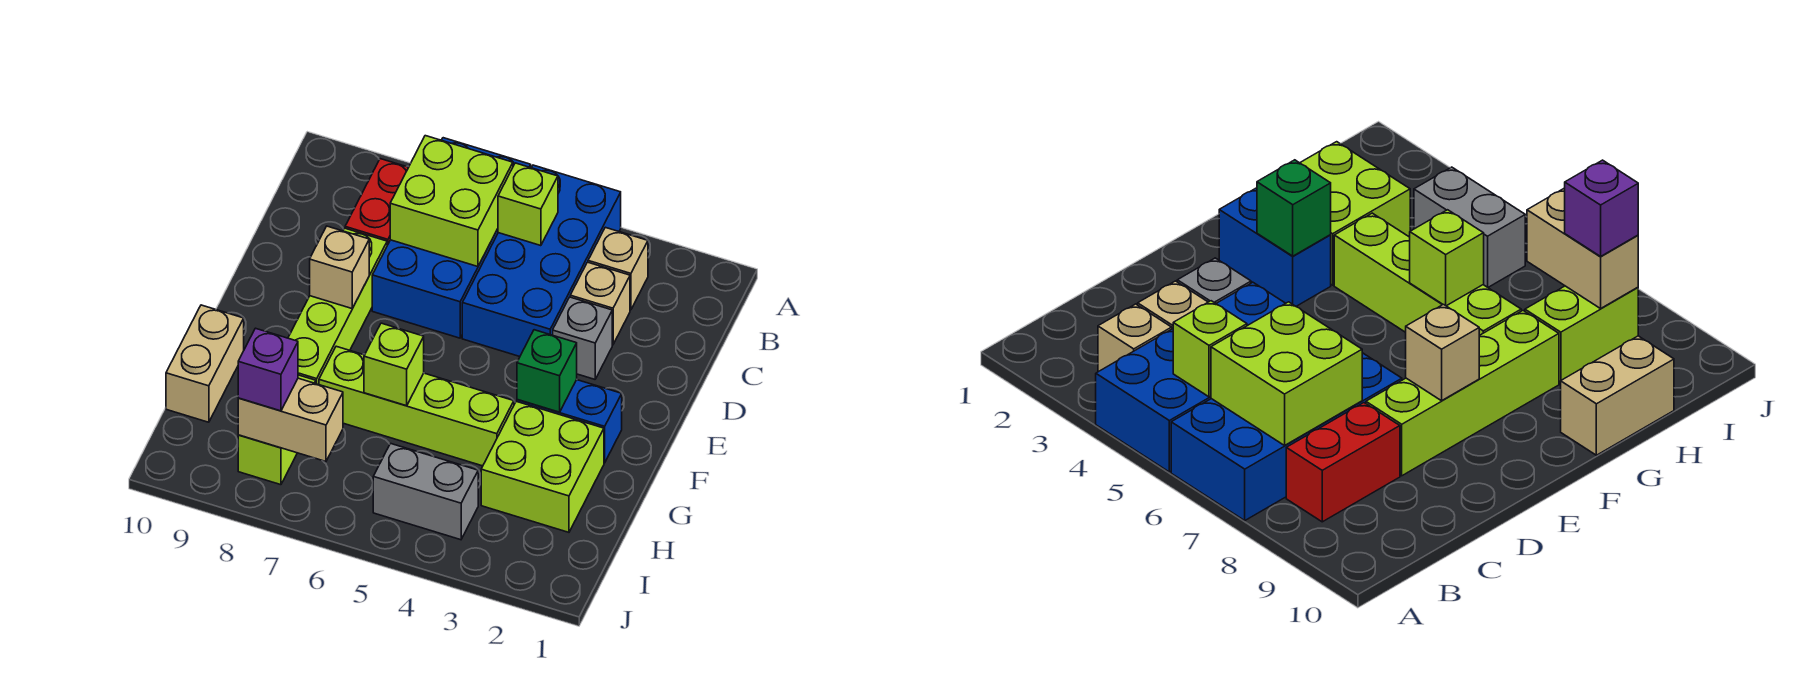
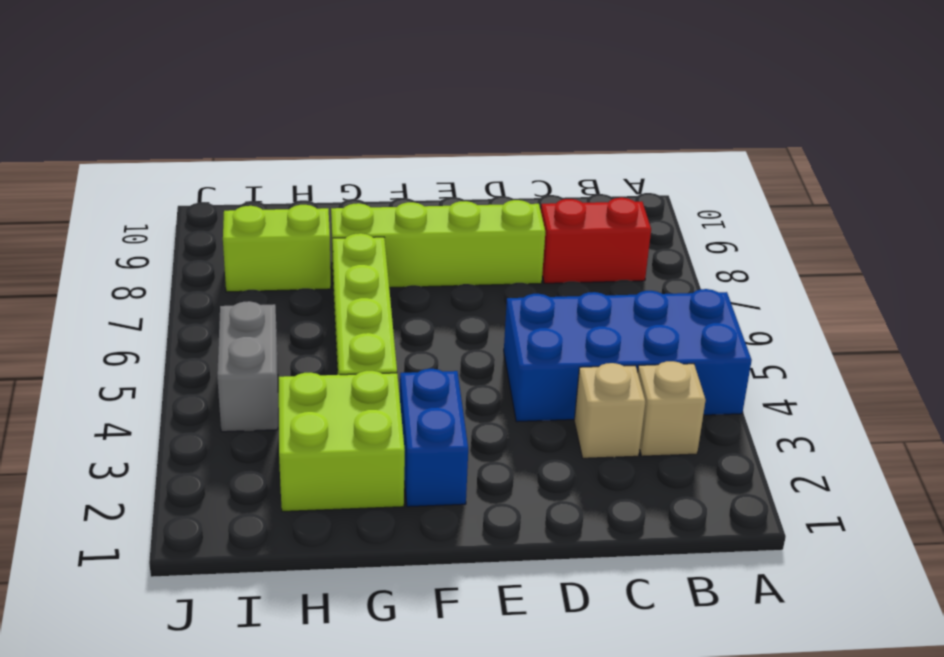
none -> blue brick A6:D7 level 1
none -> grey brick D3 level 1
none -> tan brick G10:H10 level 1

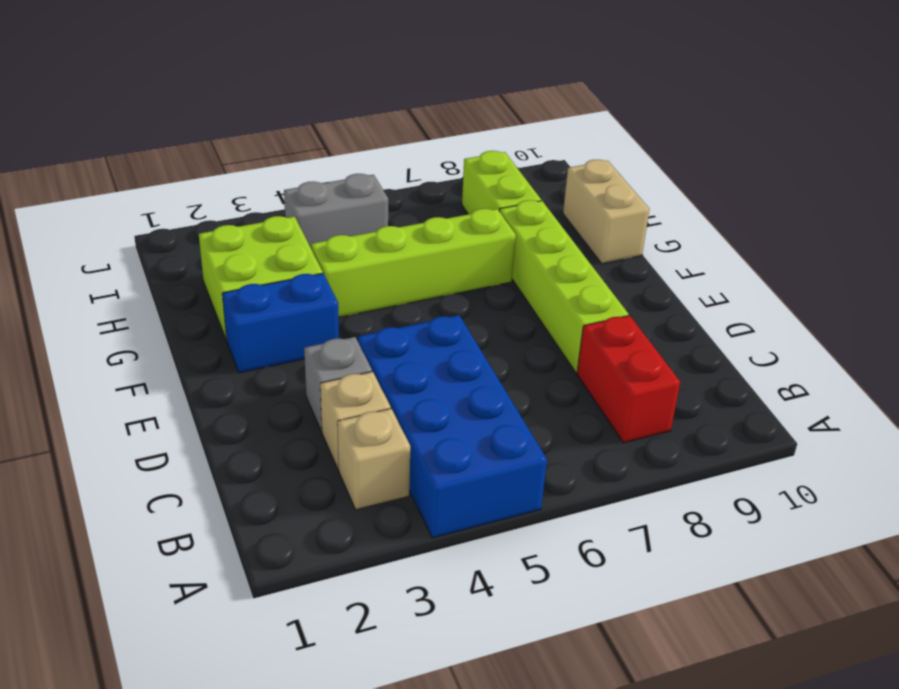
none -> blue brick A6:D7 level 1
none -> lime brick B5 level 2
none -> lime brick B6:C7 level 2

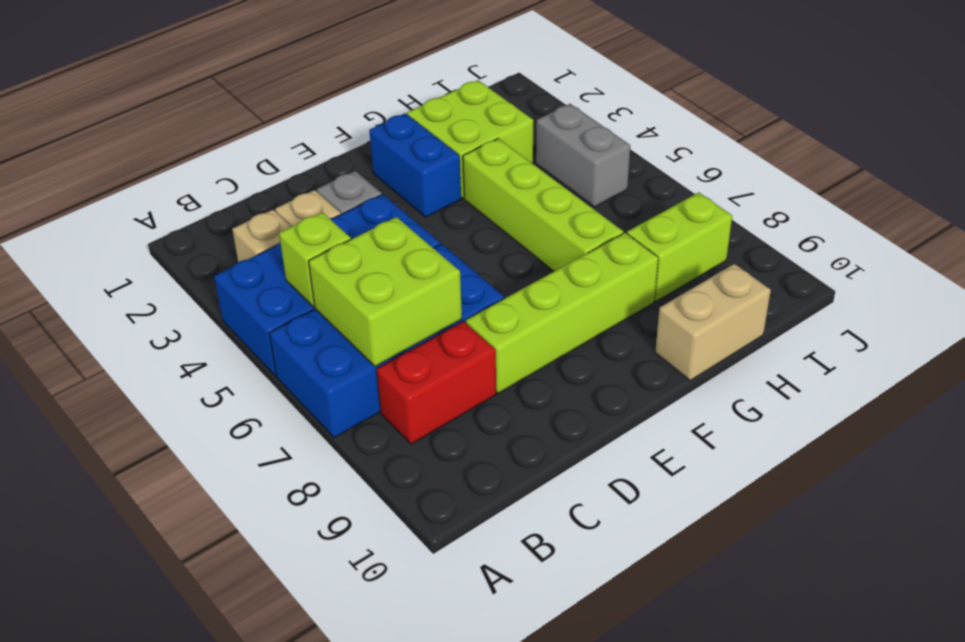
none -> tan brick E8 level 2
none -> green brick F3 level 2
none -> lime brick G6 level 2

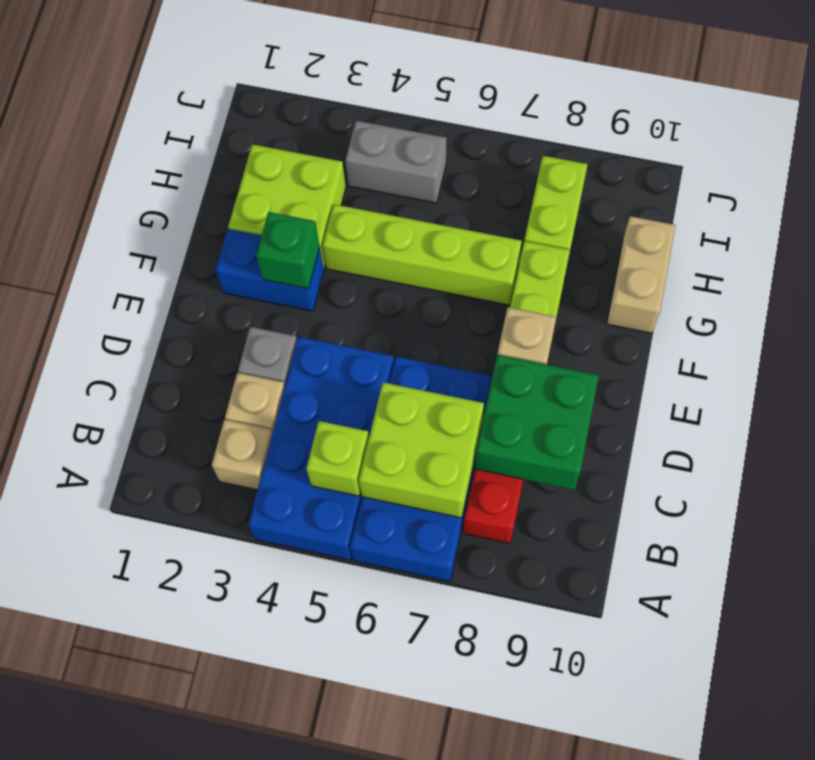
green brick C8:D9 level 2 -> none
none -> lime brick G6 level 2
none -> tan brick I7:I8 level 2
none -> purple brick I8 level 3

